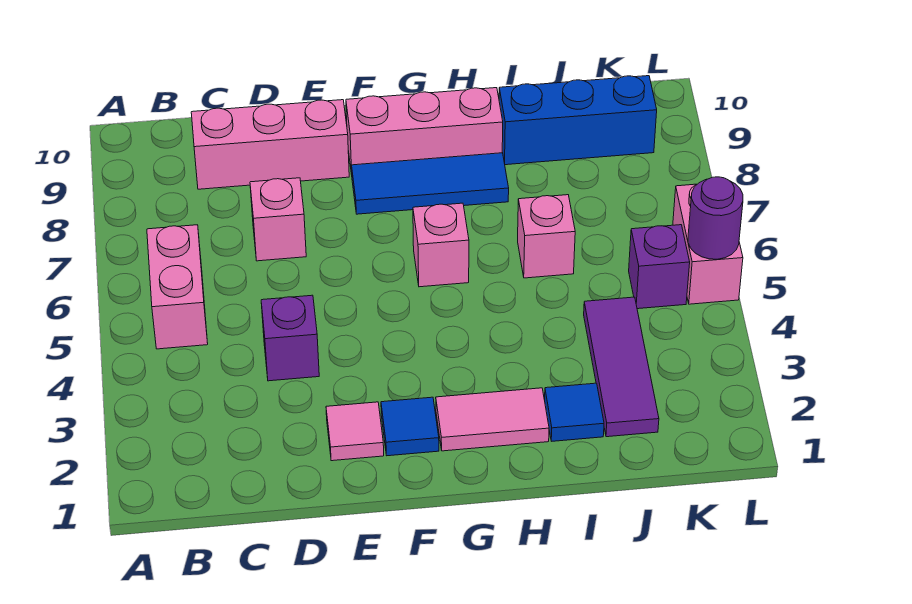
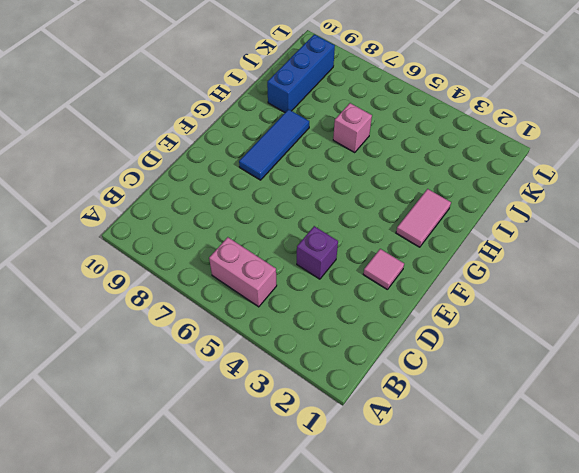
none -> pink brick C9:E9 level 1
none -> pink brick D7 level 1
none -> blue tile F2 level 1

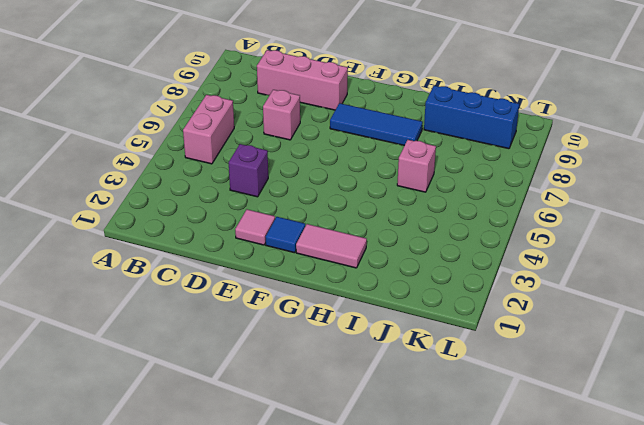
none -> pink brick F9:H9 level 1
none -> pink brick G6 level 1
none -> blue tile I2 level 1

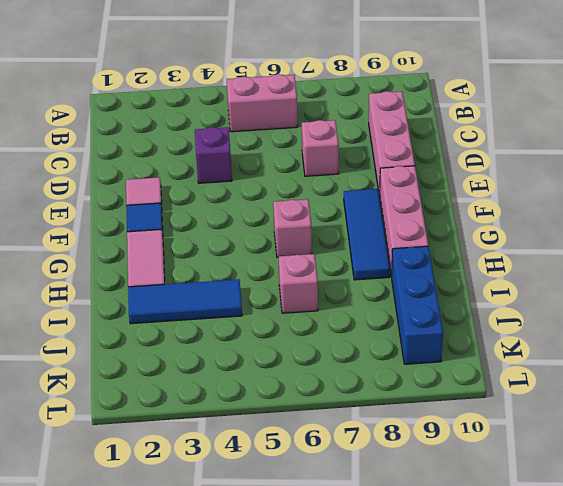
blue tile I2:I4 level 1 -> blue tile I2 level 1
none -> purple tile J2:J4 level 1
none -> purple brick K5 level 1
none -> pink brick L5:L6 level 1

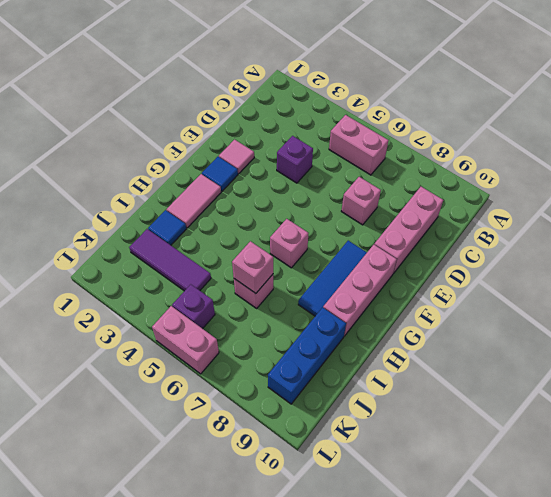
pink brick I6 level 2 -> none
none -> purple round brick L5 level 2

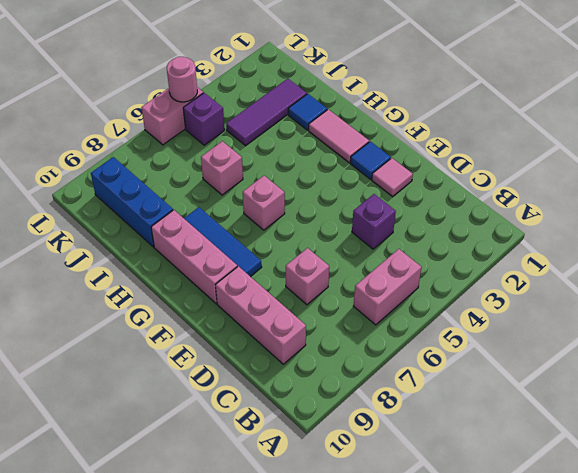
pink round brick L5 level 2 -> purple round brick L5 level 2

